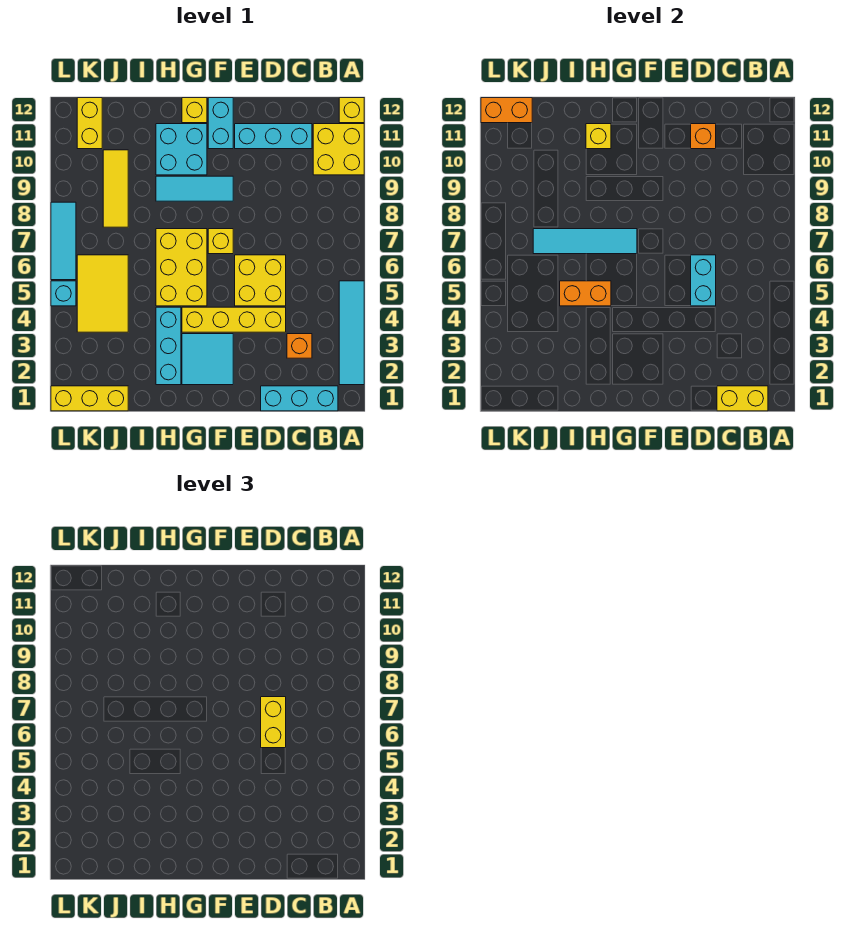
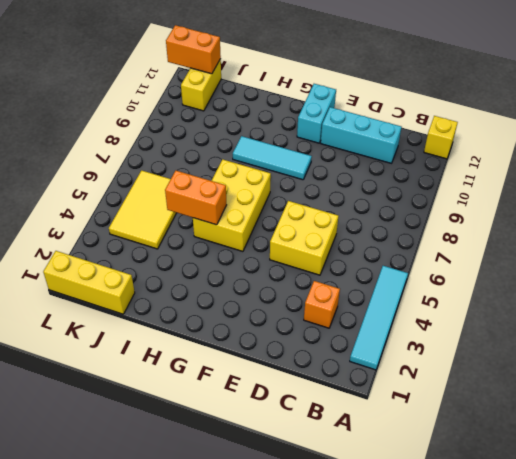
none -> yellow brick A10:B11 level 1
none -> cyan brick B1:D1 level 1
none -> yellow brick D4:G4 level 1
none -> cyan tile F2:G3 level 1

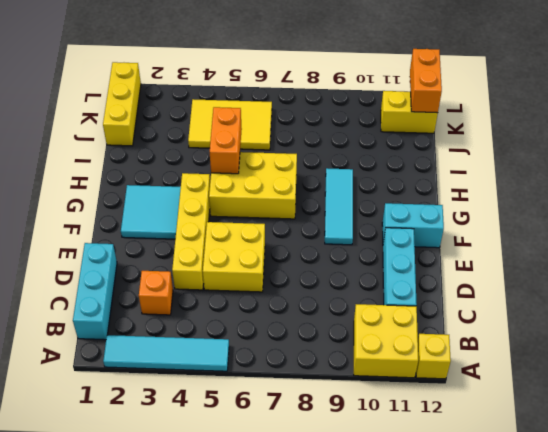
none -> yellow brick F7 level 1
none -> cyan brick G10:H11 level 1
none -> yellow brick G12 level 1
none -> cyan brick H2:H4 level 1

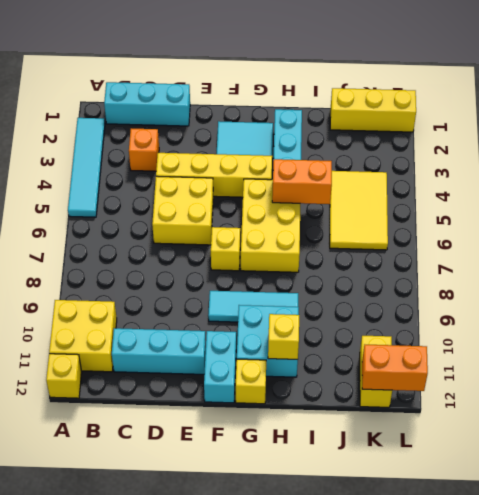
none -> yellow tile J8:J10 level 1
none -> cyan brick L5 level 1
none -> cyan tile L6:L8 level 1
none -> yellow brick B1:C1 level 2

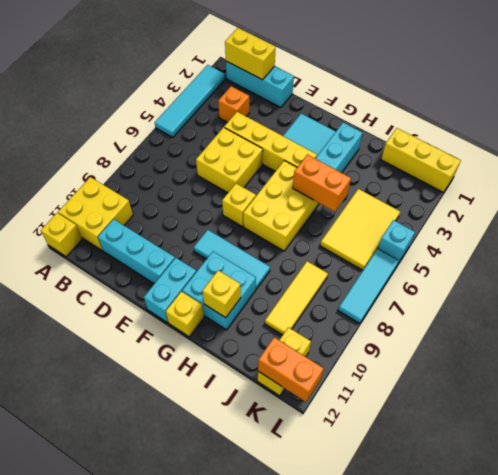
none -> cyan brick D5:D6 level 2
none -> orange brick D11 level 2
none -> cyan tile G7:J7 level 2
none -> yellow brick D6:D7 level 3

